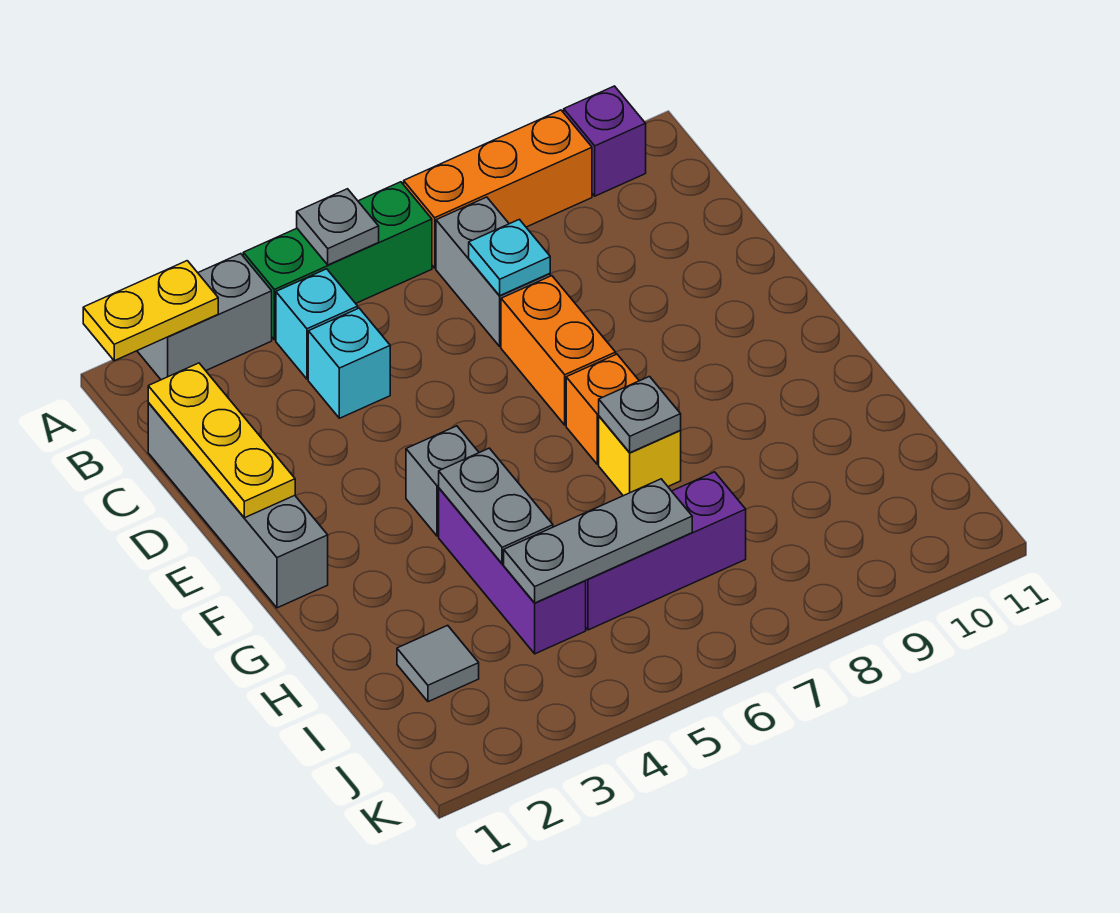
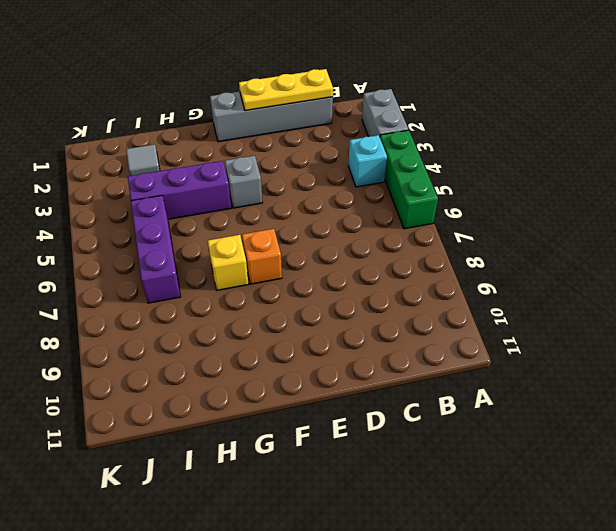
none -> orange brick A7:A9 level 1
none -> purple brick A10 level 1
none -> grey brick B7:C7 level 1

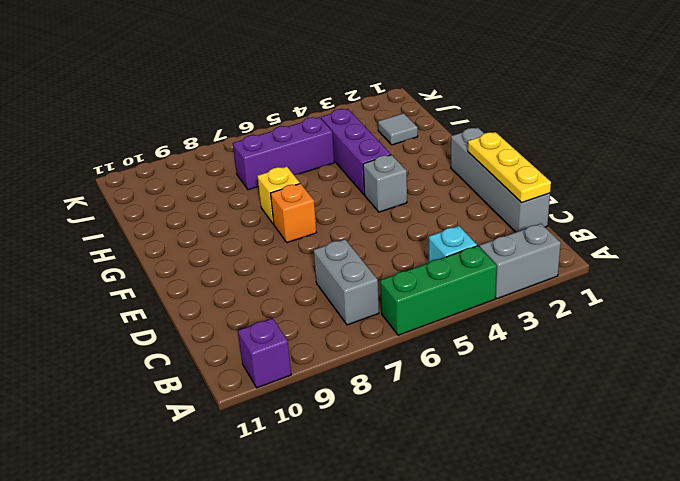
none -> orange brick A7:A9 level 1
none -> cyan brick C4 level 1
none -> orange brick D7:E7 level 1

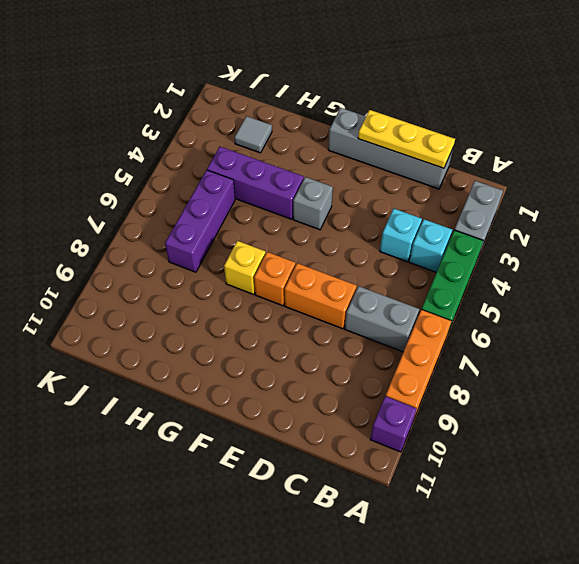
none -> yellow plate A1:A2 level 2
none -> grey plate A5 level 2
none -> cyan plate C7 level 2

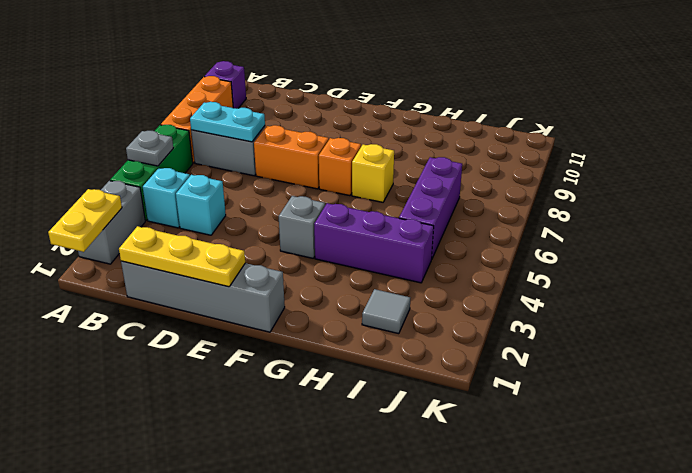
cyan plate B7:C7 level 2 -> cyan plate C7 level 2
none -> grey plate G4:H4 level 2
none -> grey plate G7 level 2
none -> grey plate I4:I6 level 2

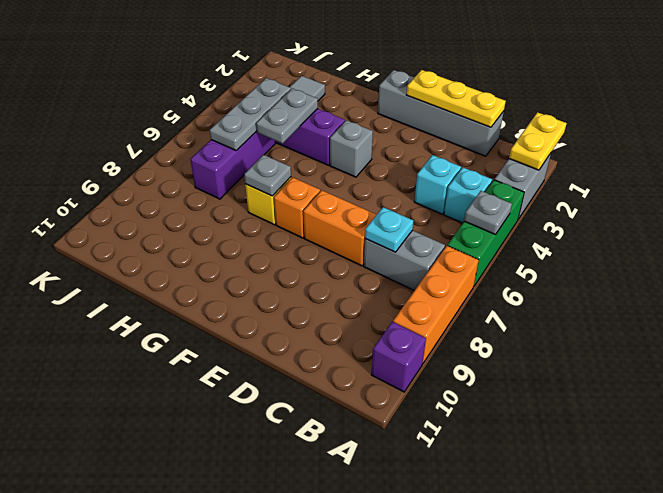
grey plate H4:H5 level 2 -> grey plate G4:H4 level 2

